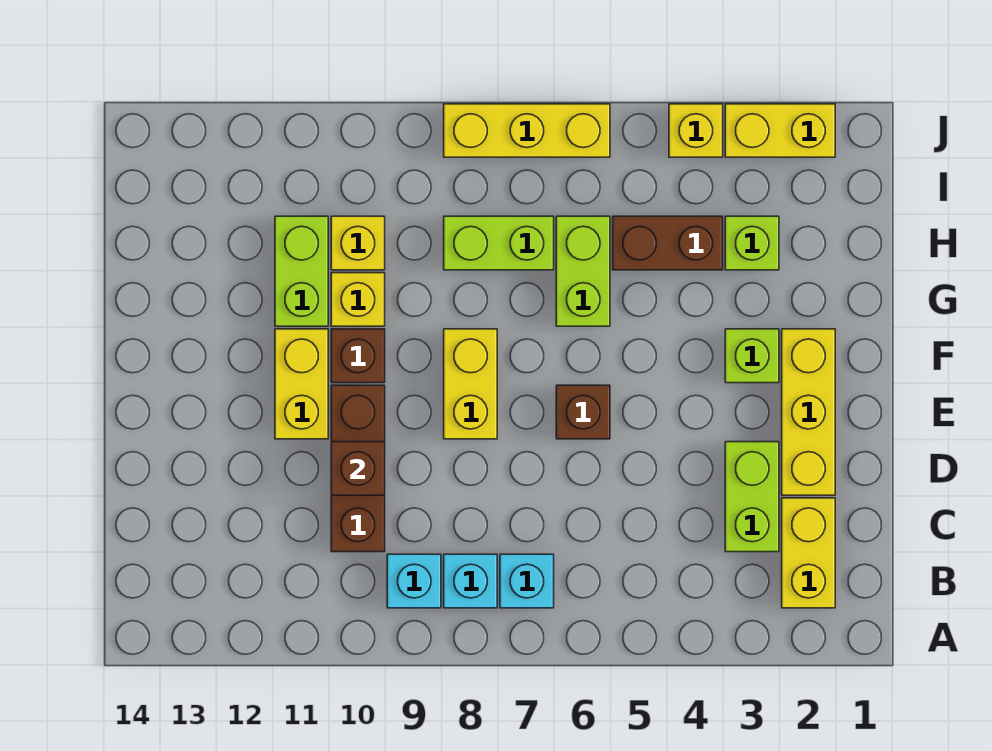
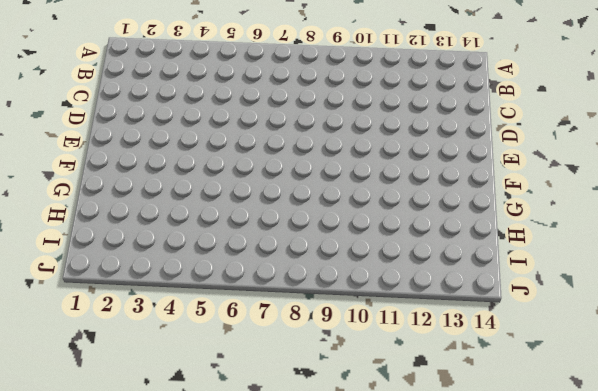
none -> yellow brick B2:C2 level 1
none -> cyan brick B7 level 1
none -> cyan brick B8 level 1

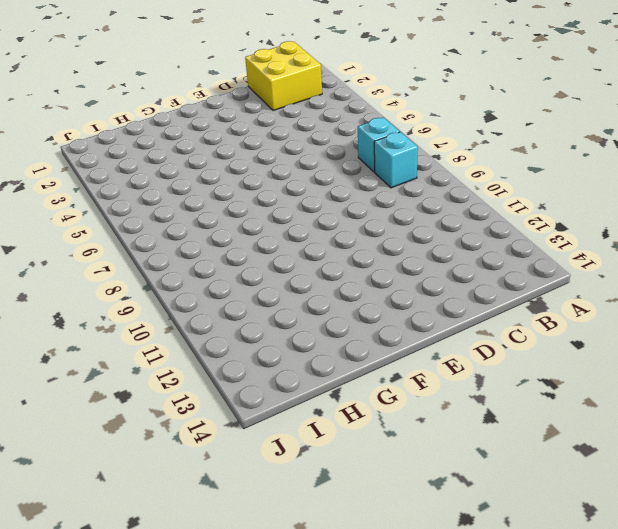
yellow brick B1:C2 level 1 -> yellow brick B2:C2 level 1
none -> cyan brick B9 level 1
none -> lime brick C3:D3 level 1
none -> brown brick C10:E10 level 1

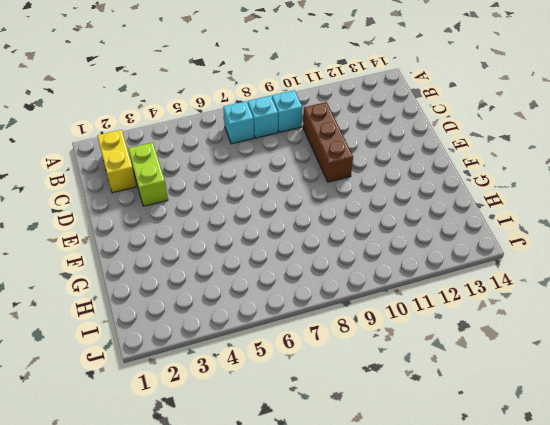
none -> yellow brick D2:F2 level 1
none -> brown brick E6 level 1
none -> yellow brick E8:F8 level 1

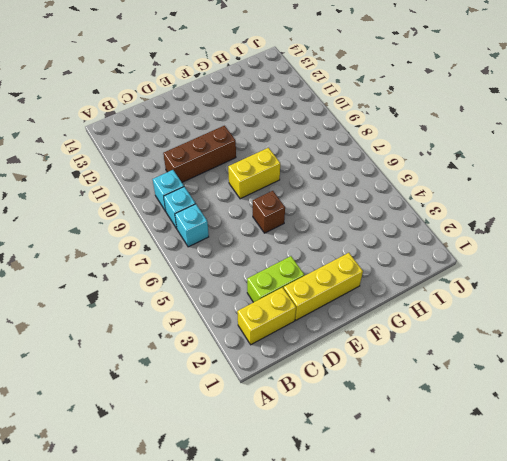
none -> yellow brick E11:F11 level 1
none -> lime brick F3 level 1
none -> brown brick F10 level 1

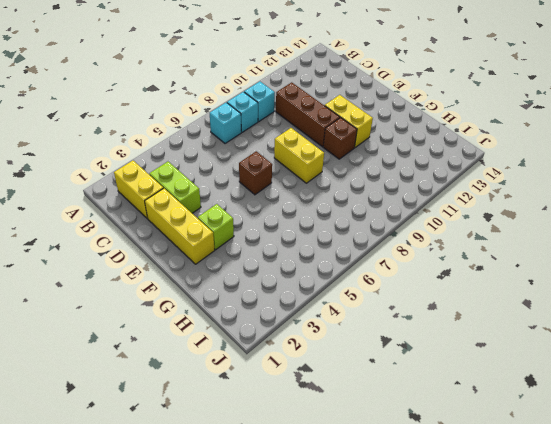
none -> lime brick G6:H6 level 1
none -> yellow brick G10 level 1
none -> lime brick G11:H11 level 1

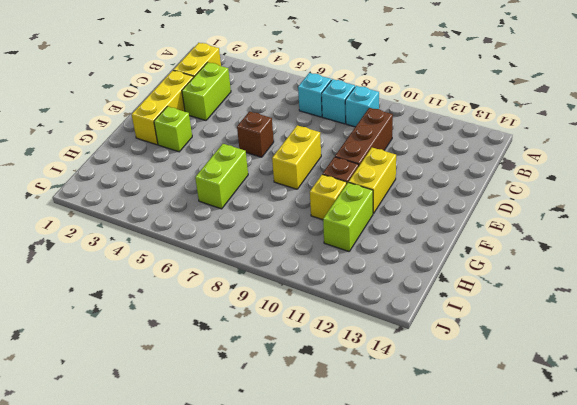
none -> lime brick H3 level 1
none -> brown brick H4:H5 level 1
none -> lime brick H7:H8 level 1

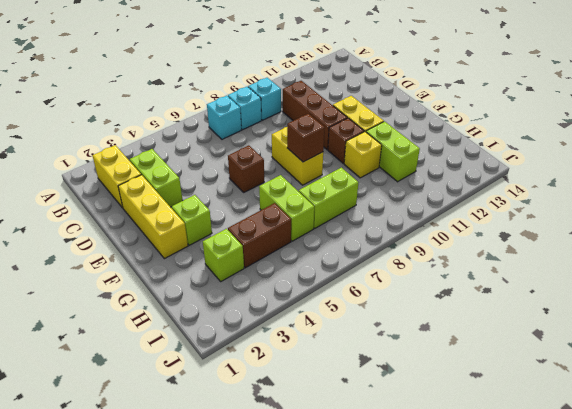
brown brick F8 level 2 -> brown brick D10 level 2
none -> yellow brick H10 level 1
none -> yellow brick J2:J3 level 1
none -> yellow brick J4 level 1

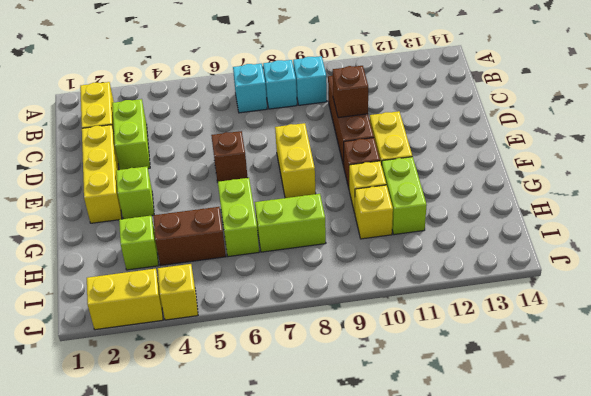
none -> yellow brick J6:J8 level 1

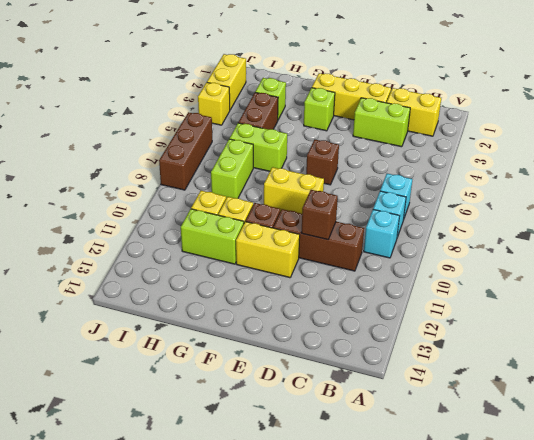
brown brick J6:J8 level 1 -> yellow brick J6:J8 level 1

